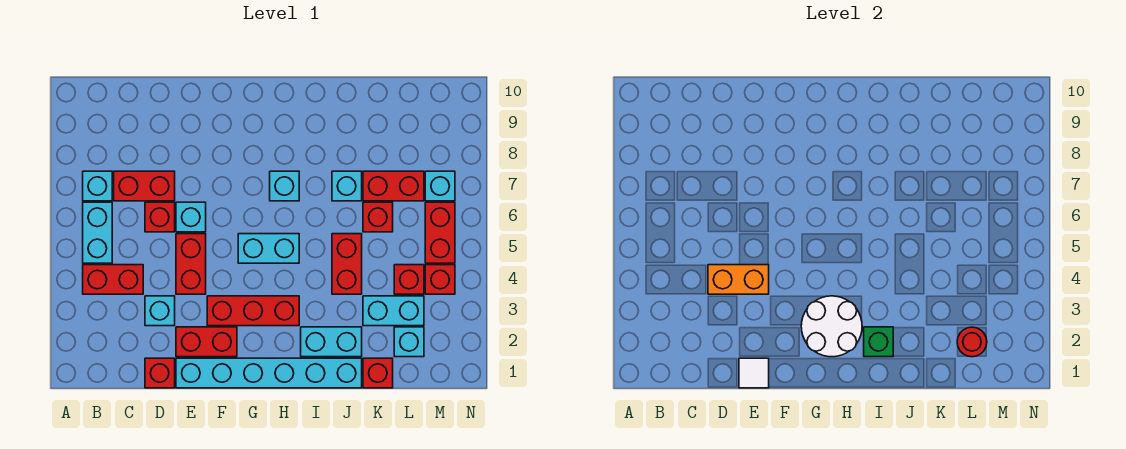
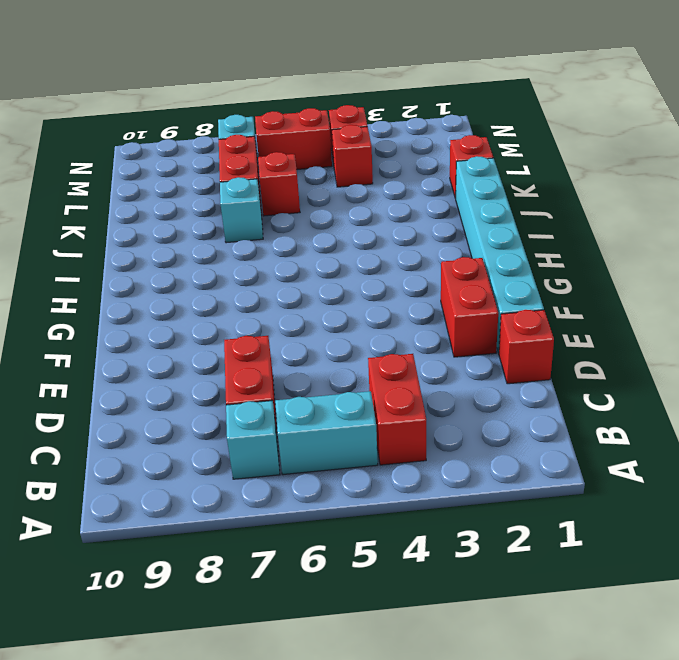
none -> cyan brick D3 level 1
none -> red brick D6 level 1
none -> red brick E4:E5 level 1
none -> cyan brick E6 level 1

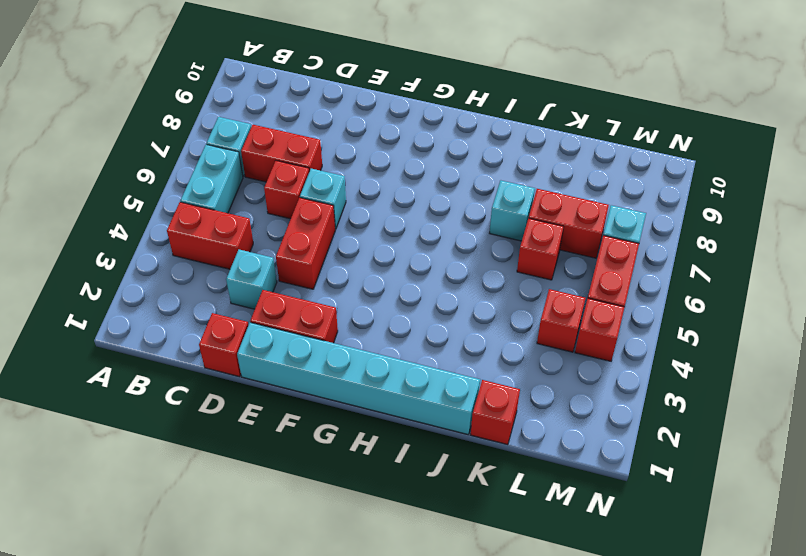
none -> red brick F3:H3 level 1
none -> cyan brick G5:H5 level 1
none -> cyan brick H7 level 1
none -> cyan brick I2:J2 level 1

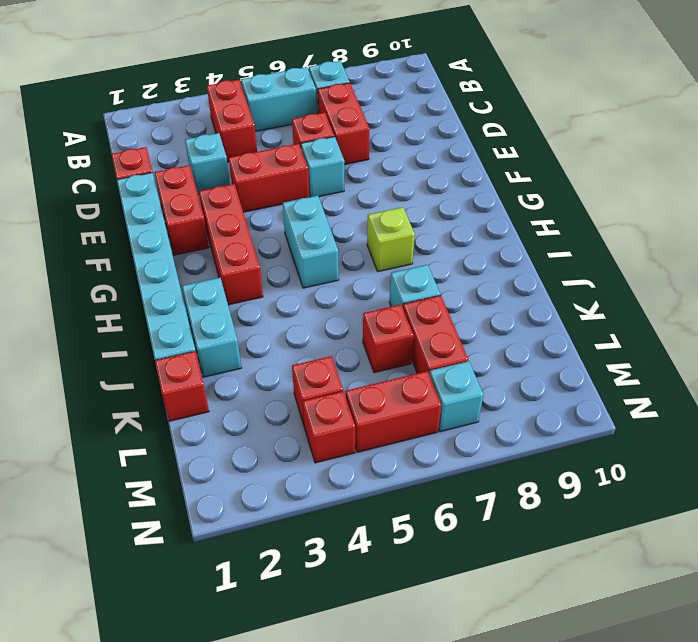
lime brick H7 level 1 -> cyan brick H7 level 1
none -> red brick J4:J5 level 1
none -> cyan brick K3:L3 level 1
none -> cyan brick L2 level 1
none -> orange brick D4:E4 level 2

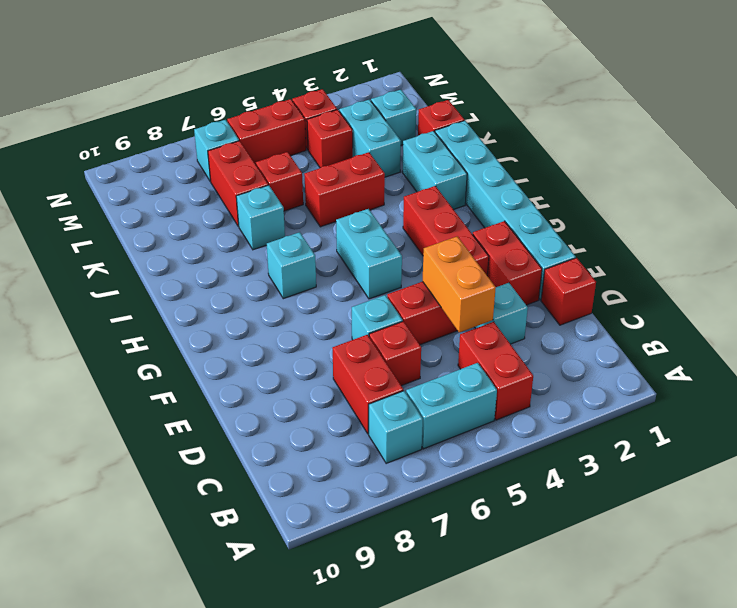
none -> white tile E1 level 2
none -> white round brick G2:H3 level 2
none -> green brick I2 level 2
none -> red round brick L2 level 2

